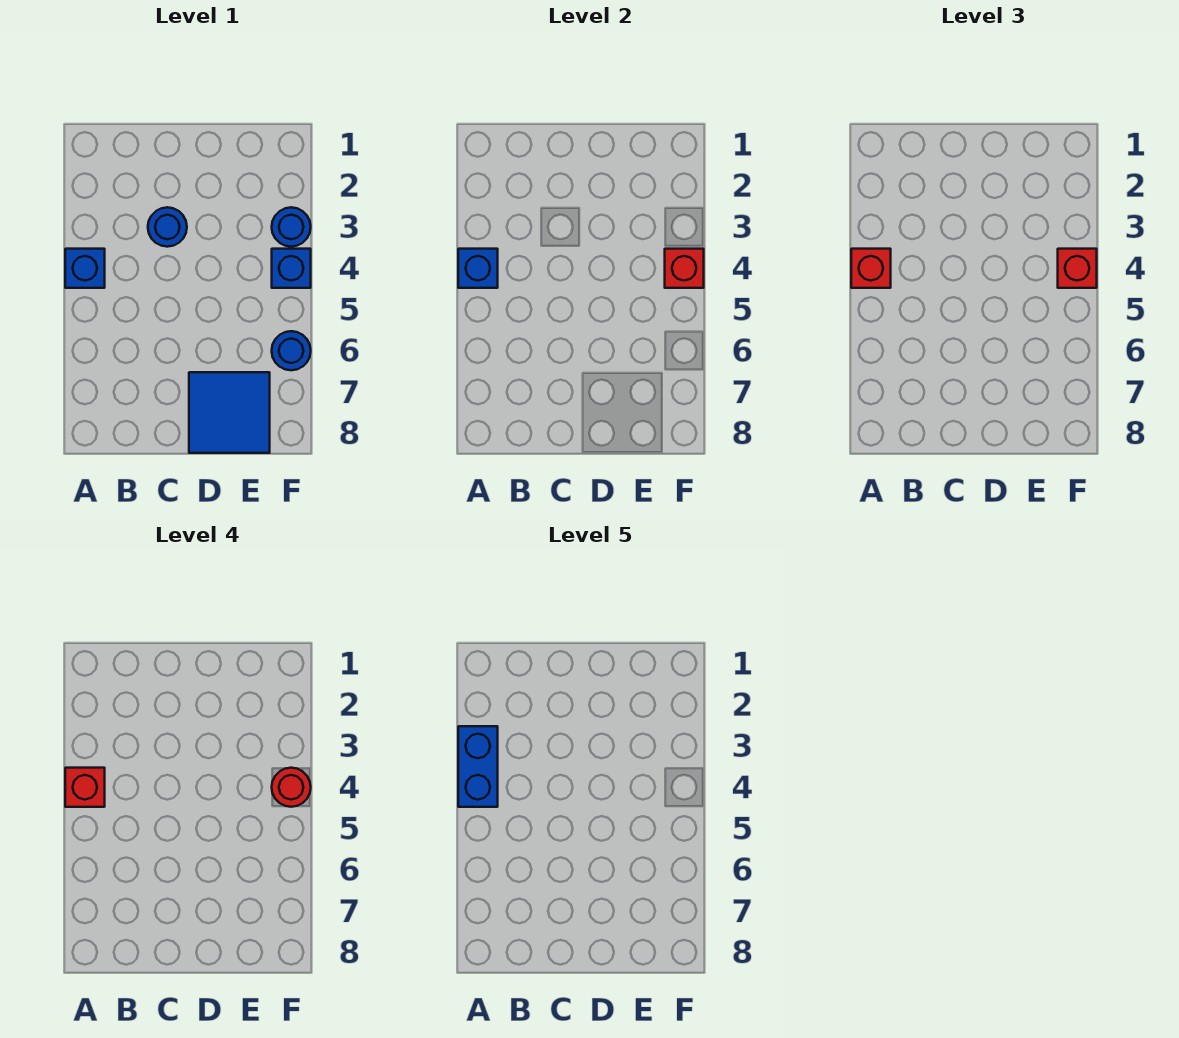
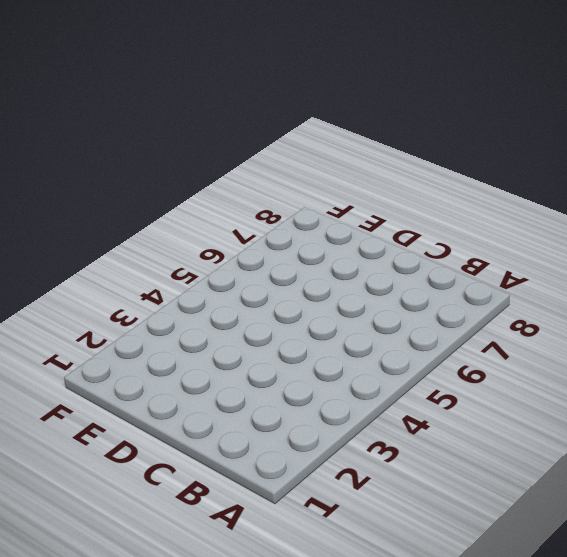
none -> blue brick A4 level 1
none -> blue round brick C3 level 1
none -> blue tile D7:E8 level 1

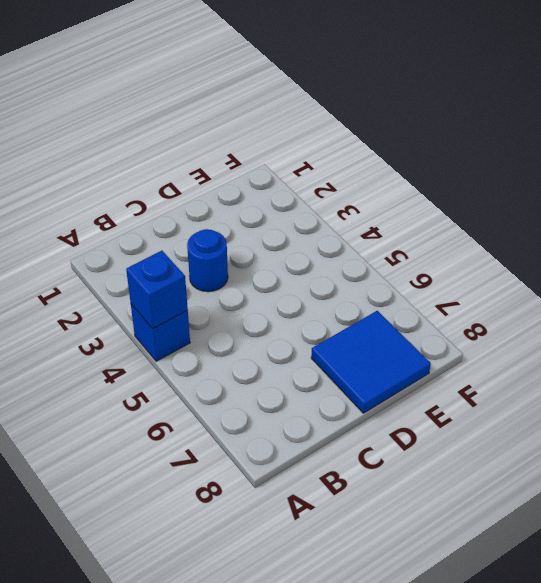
none -> blue round brick F3 level 1
none -> blue brick F4 level 1
none -> blue round brick F6 level 1

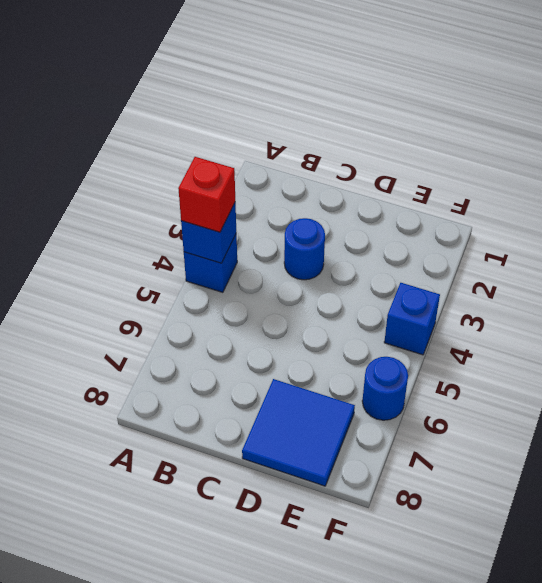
none -> blue round brick F3 level 1
none -> red brick F4 level 2
none -> red brick F4 level 3

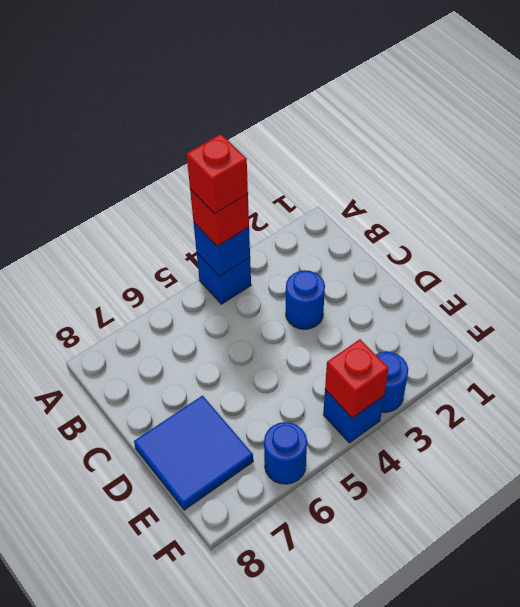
none -> red brick F4 level 3
none -> red round brick F4 level 4
none -> blue brick A3:A4 level 5

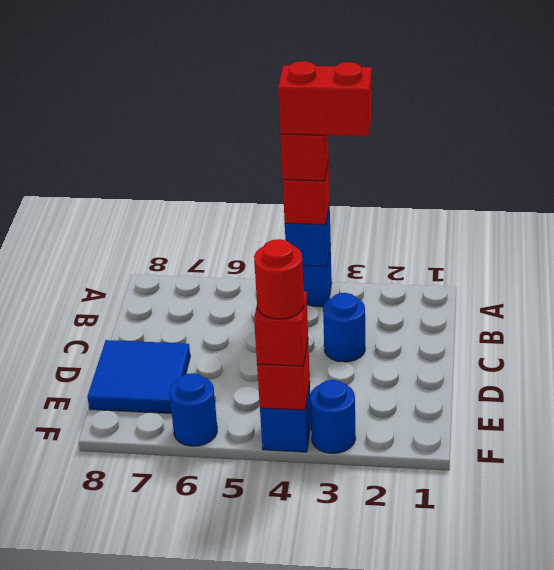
red brick A3:A4 level 5 -> blue brick A3:A4 level 5

